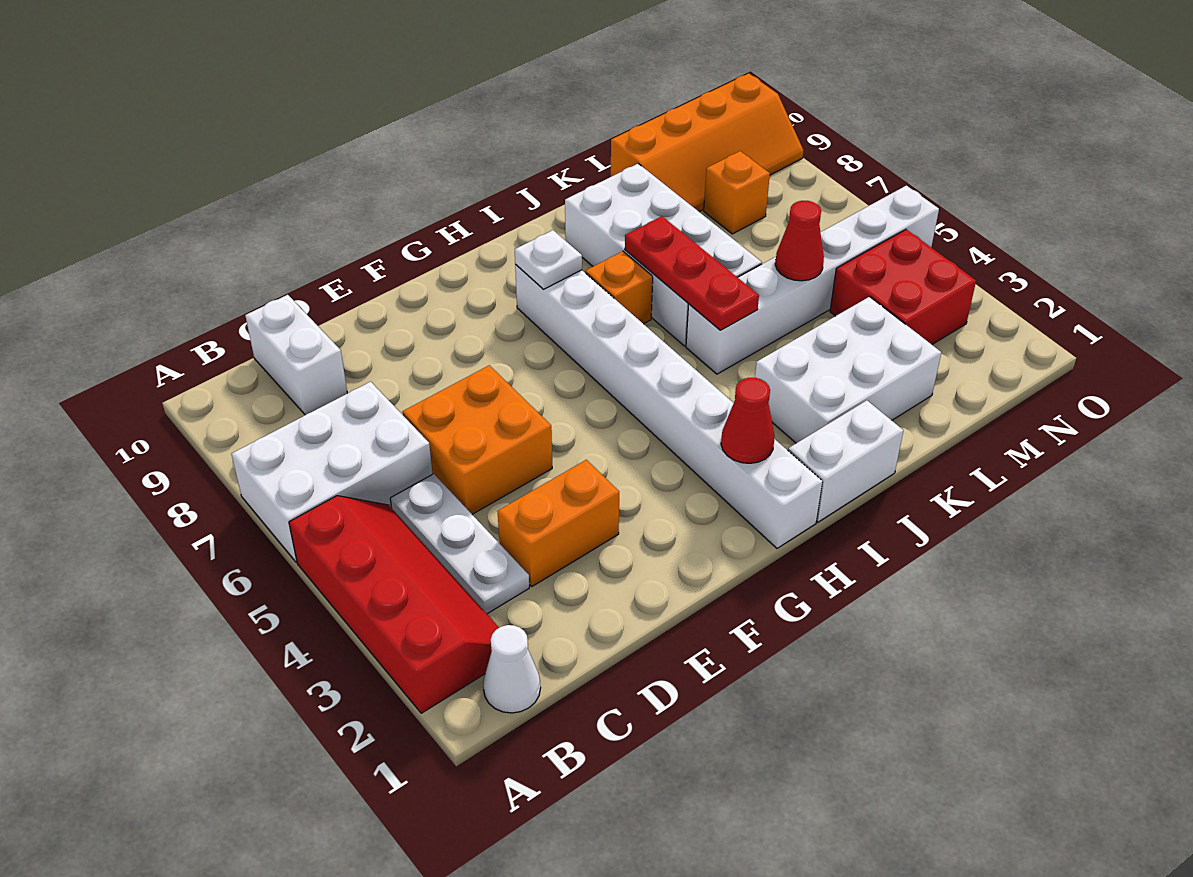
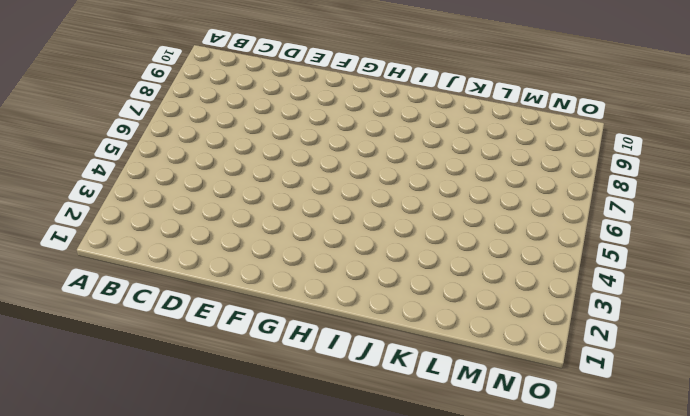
none -> red slope A2:B5 level 1 top A
none -> white brick A6:C7 level 1
none -> white cone B1 level 1

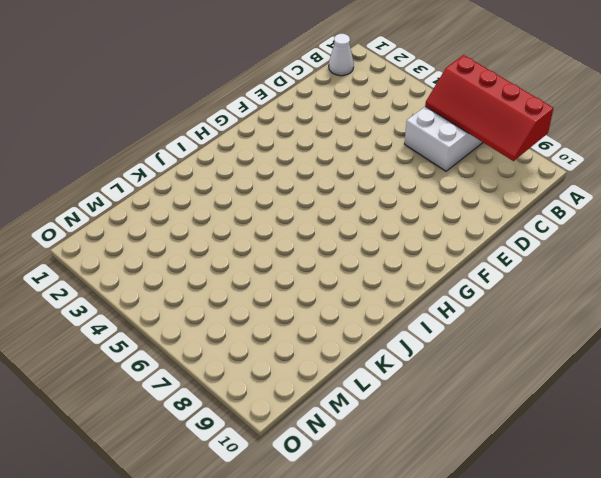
red slope A6:B9 level 2 top A -> red slope A2:B5 level 1 top A
none -> white plate C3:C5 level 1
none -> white brick C9:C10 level 1
none -> orange brick D3:E3 level 1

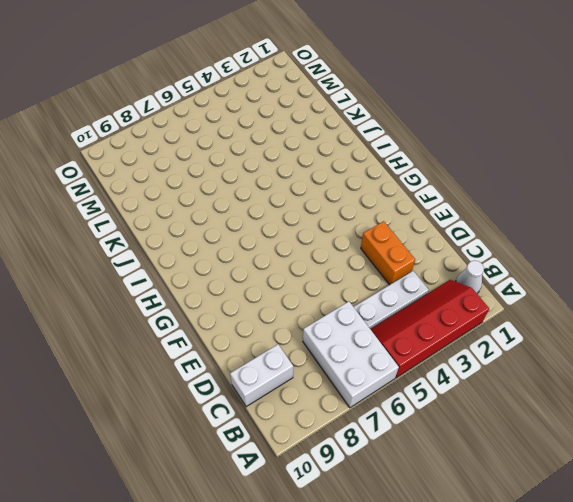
none -> orange brick D5:E6 level 1
none -> white brick H1:H8 level 1
none -> white brick I1:J1 level 1

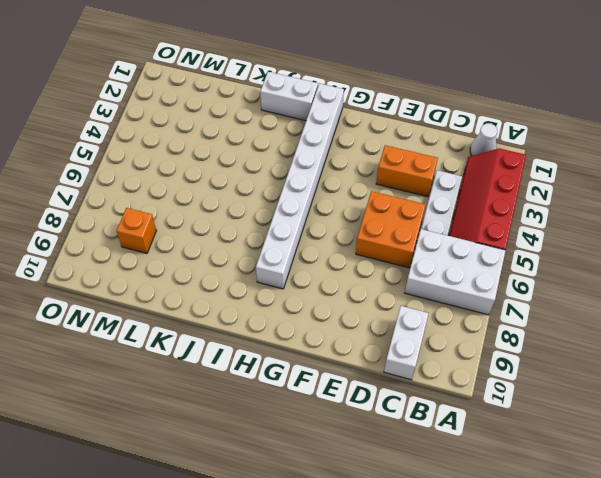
none -> orange brick I7 level 1
none -> white brick J2:L3 level 1
none -> white brick J5:O5 level 1

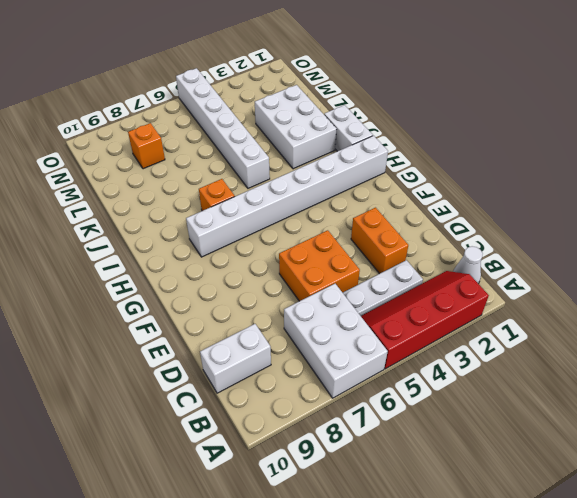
none -> white brick J6:K9 level 1
none -> orange slope L9:O10 level 1 top 10
none -> red brick M3:N4 level 1

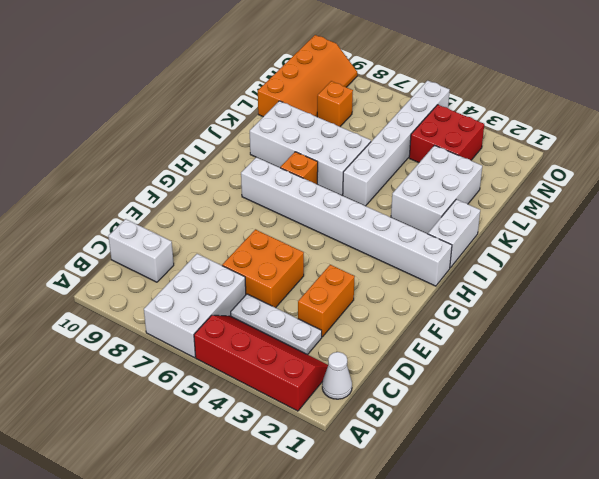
none -> red cone H2 level 2
none -> white plate H8 level 2
none -> red plate J5:J7 level 2

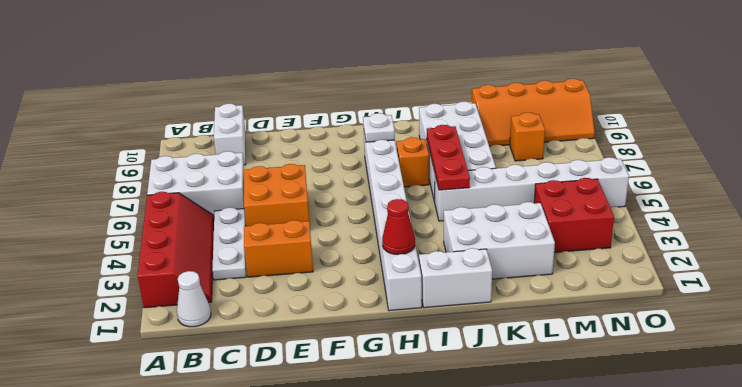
none -> red cone L5 level 2

